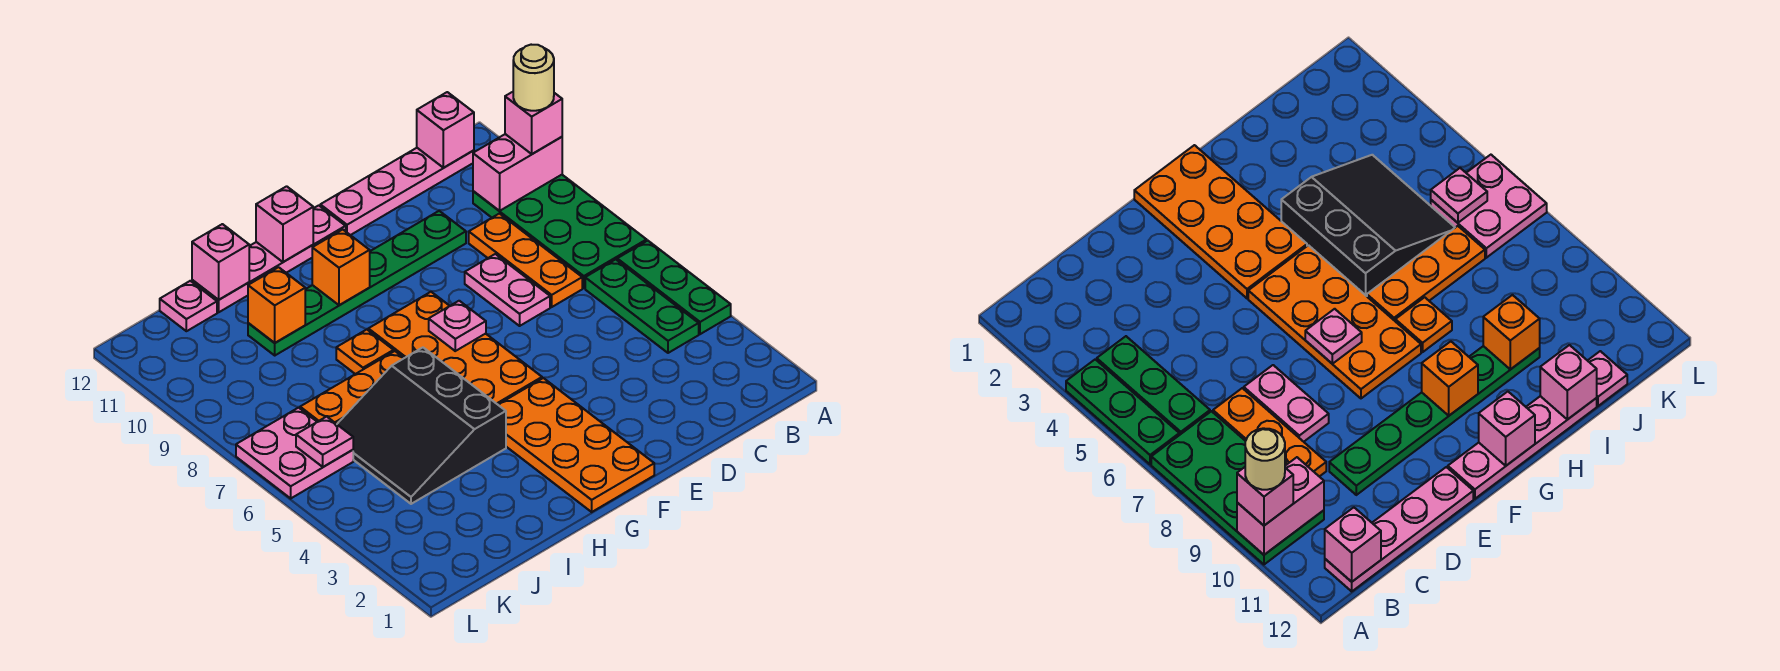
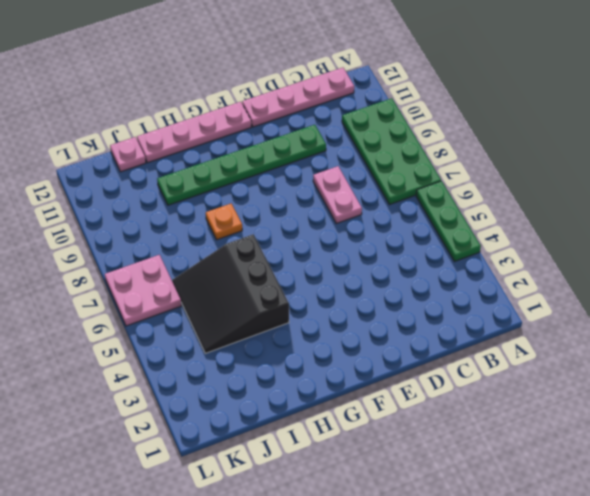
none -> green plate B4:B6 level 1
none -> orange plate C7:C9 level 1
none -> orange plate F1:G4 level 1

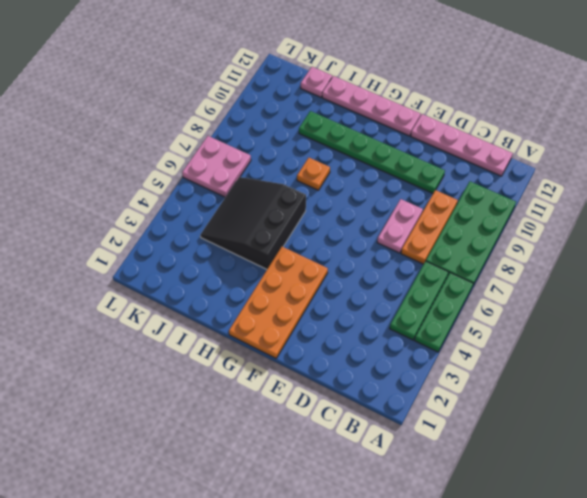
none -> orange plate F5:G8 level 1
none -> orange plate H7:J7 level 1
none -> pink brick A10:B10 level 2

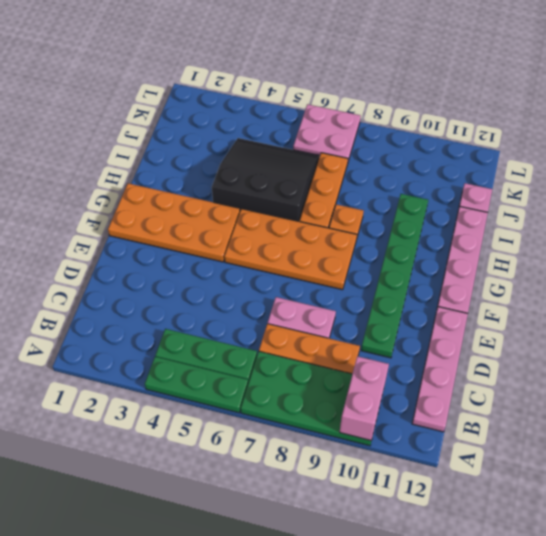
none -> pink brick B12 level 2
none -> pink plate F7 level 2
none -> orange brick G10 level 2

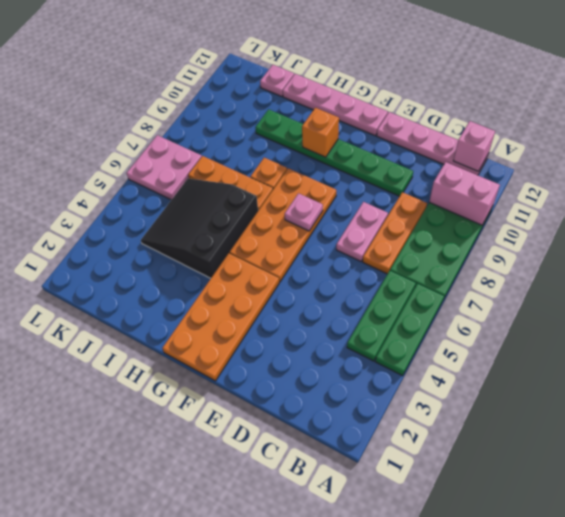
none -> pink brick G12 level 2
none -> orange brick I10 level 2
none -> pink brick I12 level 2

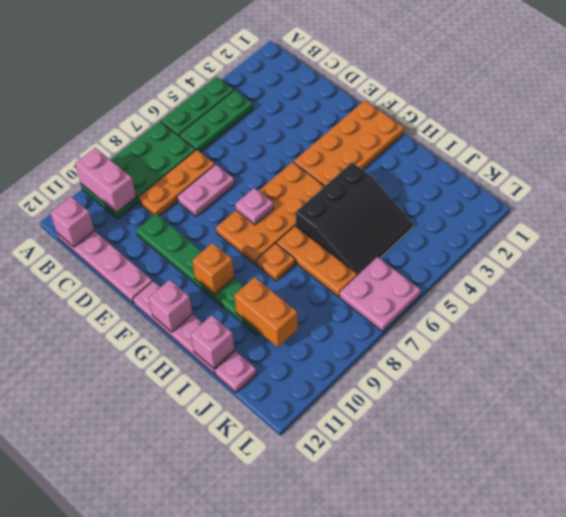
orange brick I10:J10 level 2 -> orange brick I10 level 2
none -> pink plate K6 level 2
none -> pink brick A10 level 3
none -> tan round brick A10 level 4

